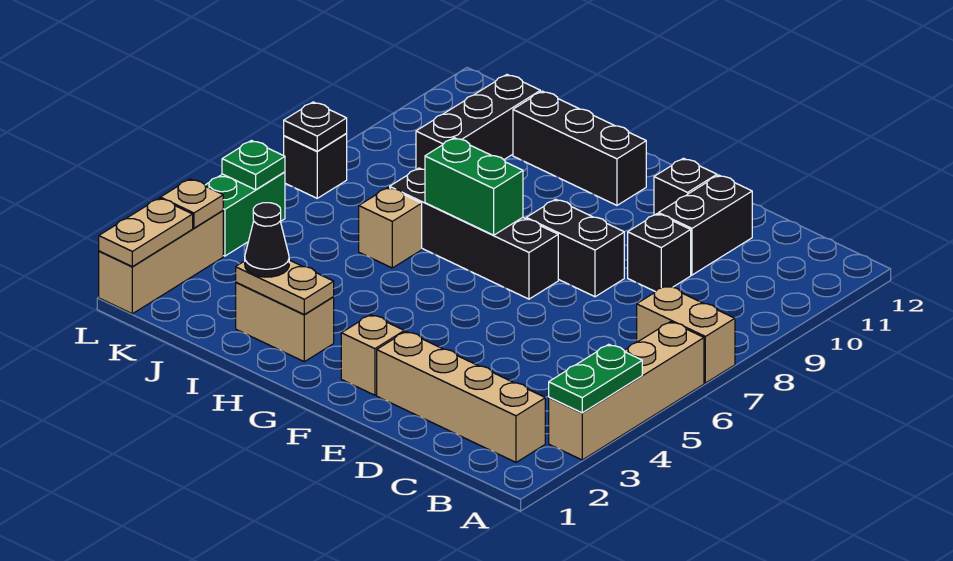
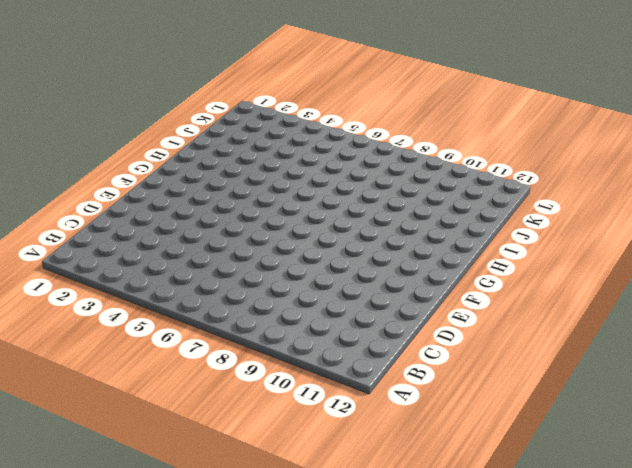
none -> tan brick A3:A6 level 1
none -> tan brick A7:B7 level 1
none -> tan brick B2:E2 level 1

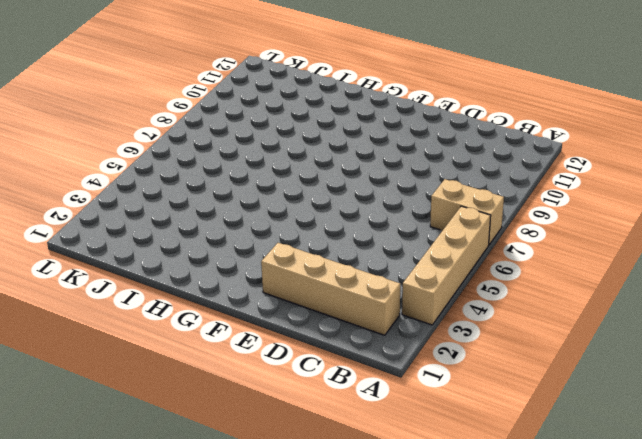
none -> black brick D9 level 1
none -> black brick D10:D11 level 1
none -> black brick E8:F8 level 1

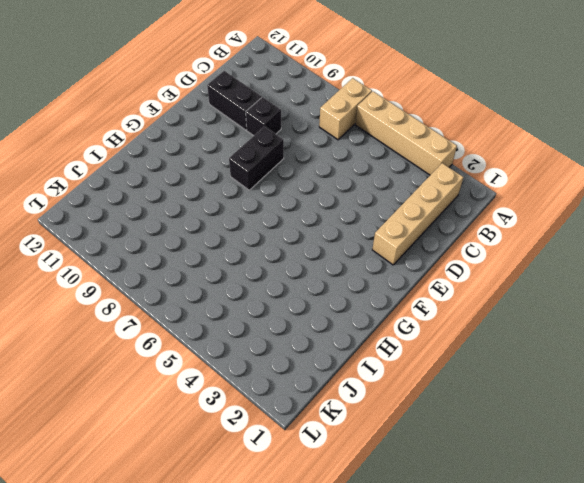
none -> black brick E11 level 1
none -> tan brick F2 level 1
none -> black brick F7:I7 level 1

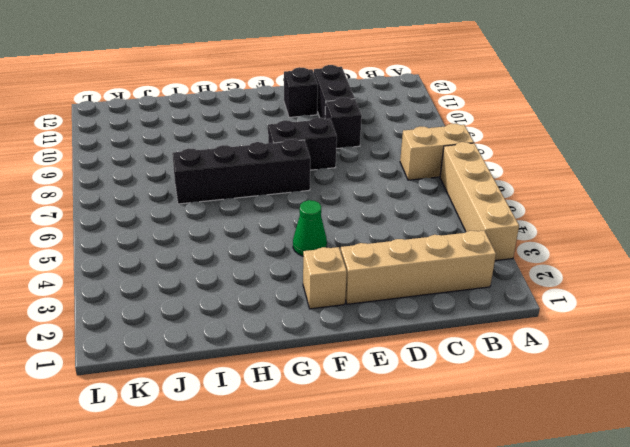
green cone F4 level 1 -> none
none -> black brick G11:I11 level 1
none -> tan brick H2:I2 level 1
none -> tan brick I6 level 1

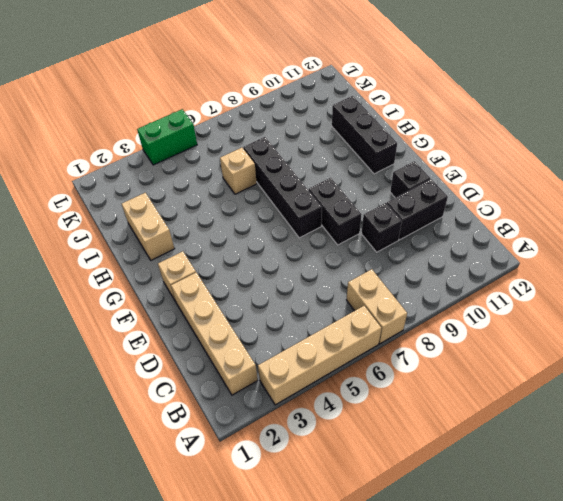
none -> black brick J9:J11 level 1
none -> tan brick L1:L3 level 1
none -> black brick L7 level 1

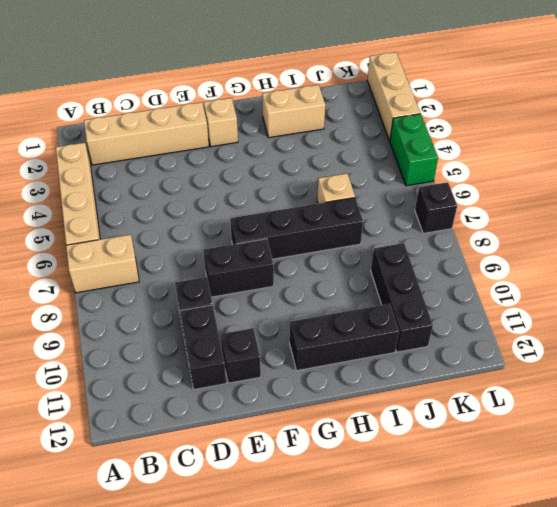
none -> green plate A3:A4 level 2
none -> green brick G7:H7 level 2
none -> tan plate H2:I2 level 2

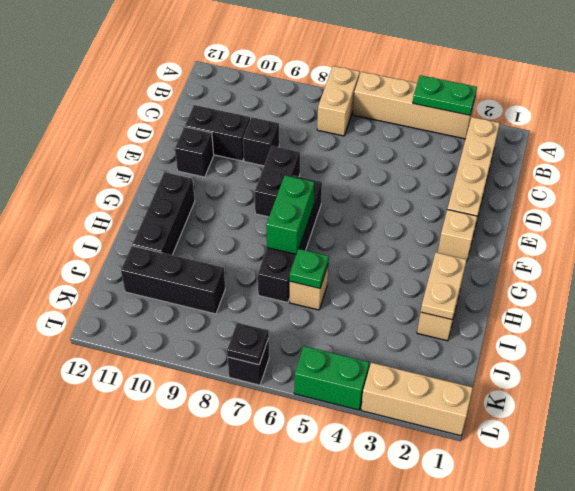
green plate I6 level 2 -> green plate L5 level 2
none -> tan plate L1:L2 level 2
none -> tan plate L3 level 2
none -> black cone I2 level 3

